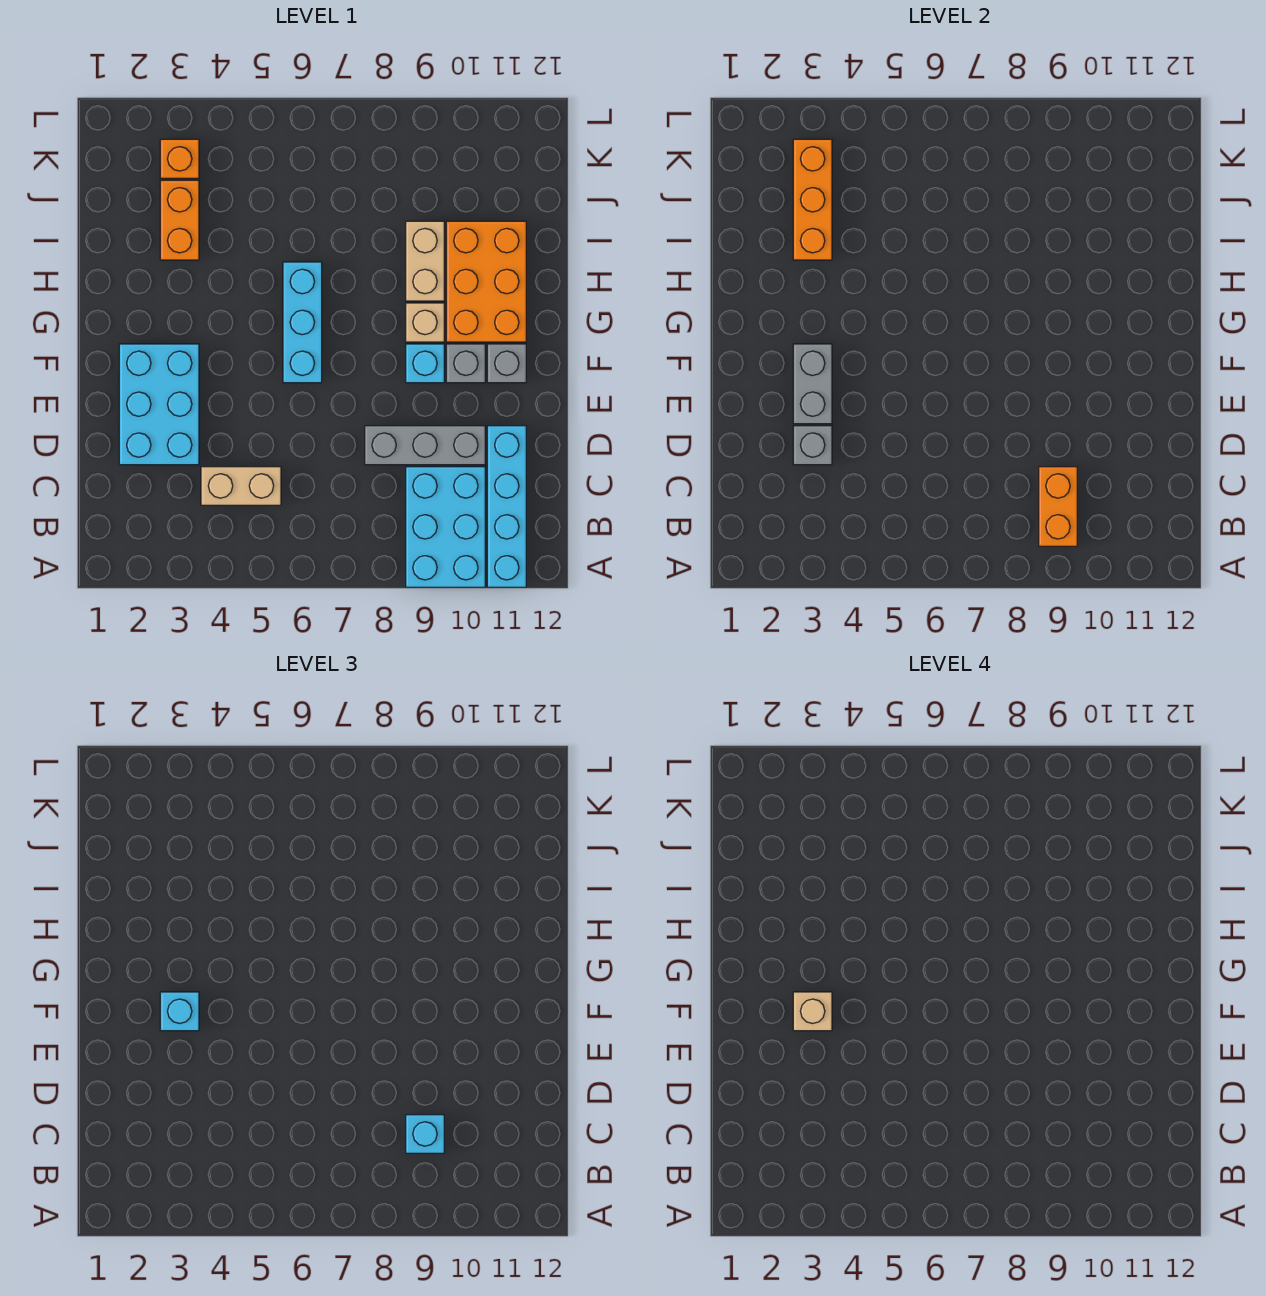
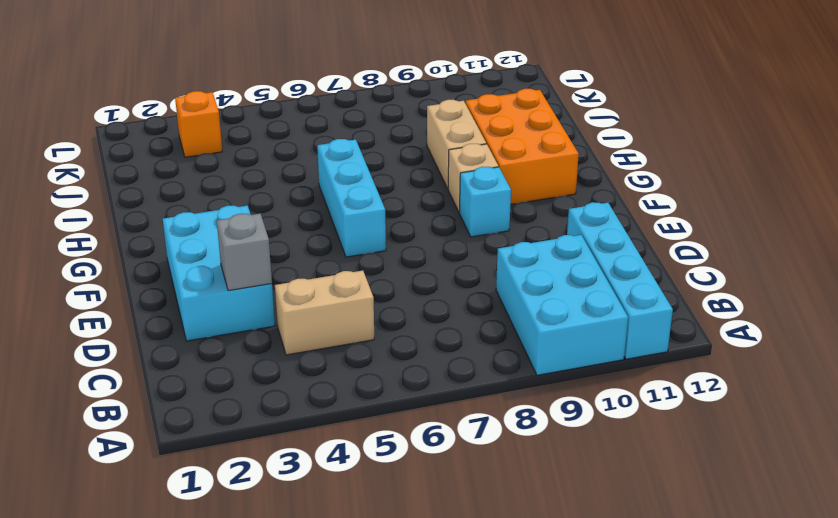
none -> grey brick D8:D10 level 1
none -> grey brick F10 level 1
none -> grey brick F11 level 1

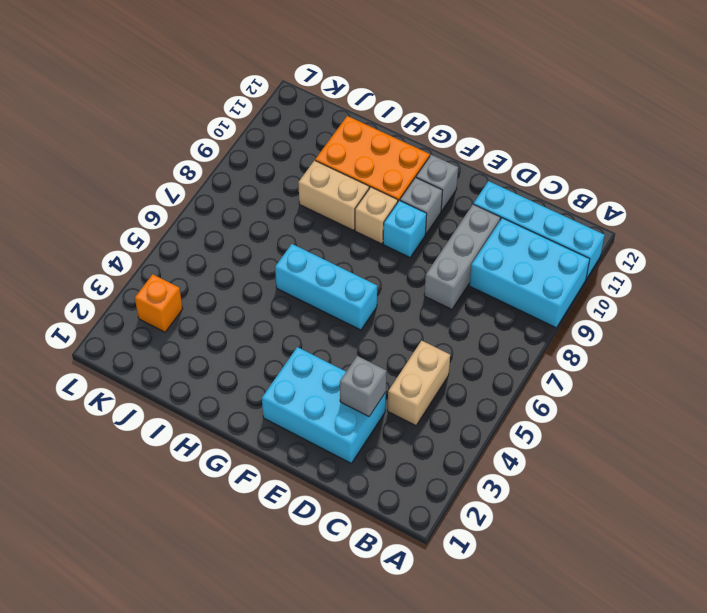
none -> orange brick I3:J3 level 1
none -> orange brick B9:C9 level 2
none -> grey brick E3:F3 level 2

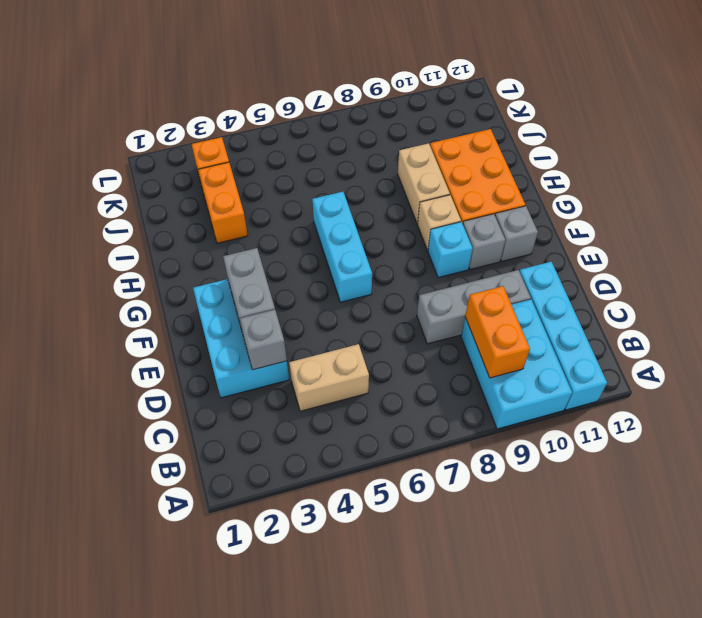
none -> orange brick I3:K3 level 2
none -> cyan brick C9 level 3
none -> cyan brick F3 level 3

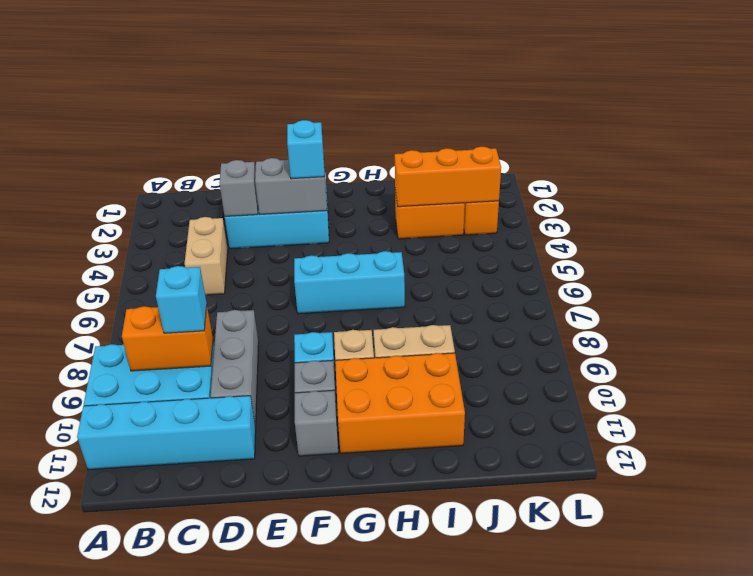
none -> tan brick F3 level 4

